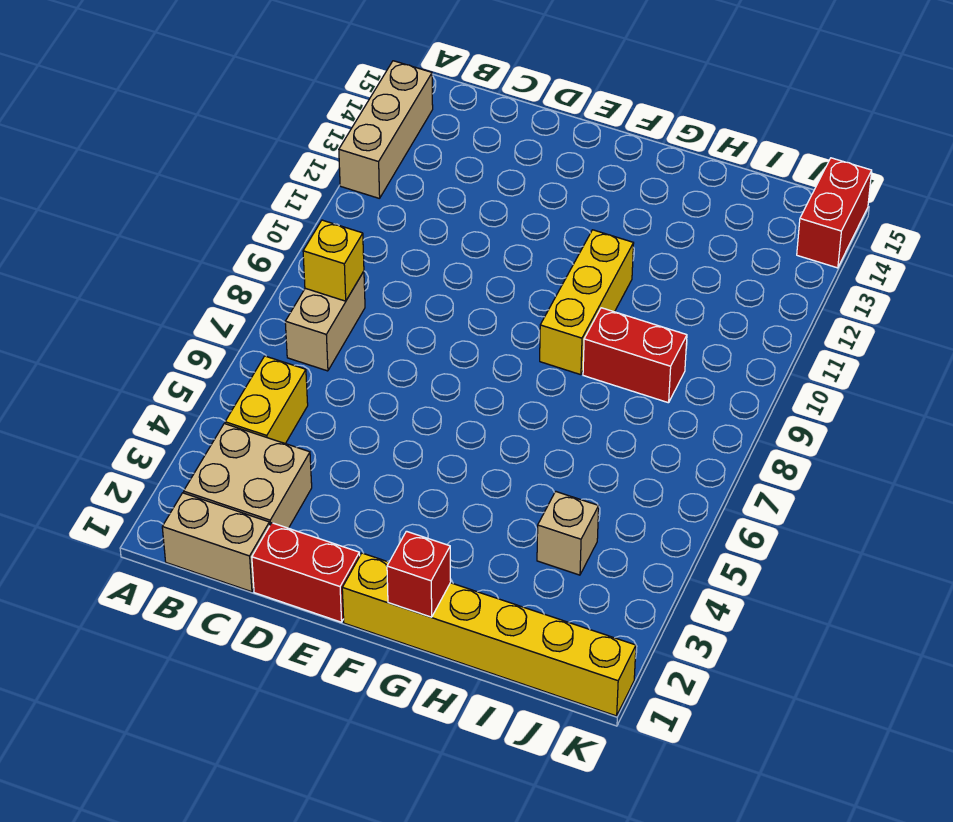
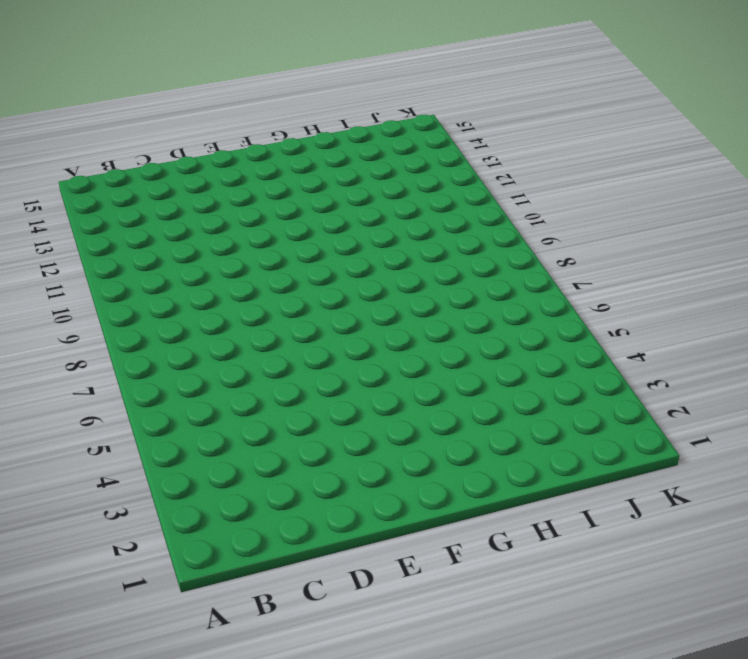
none -> tan brick A12:A14 level 1
none -> tan brick B1:C1 level 1
none -> tan brick B2:C3 level 1

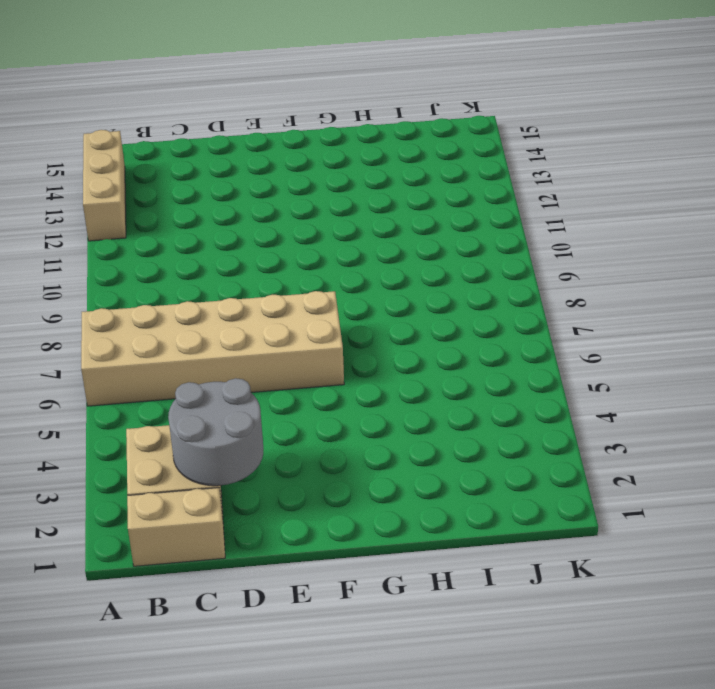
tan brick A6:F7 level 1 -> tan brick B7:B8 level 1
grey round brick C2:D3 level 2 -> none
none -> yellow brick B4:B5 level 1
none -> red brick D1:E1 level 1
none -> yellow brick F1:K1 level 1

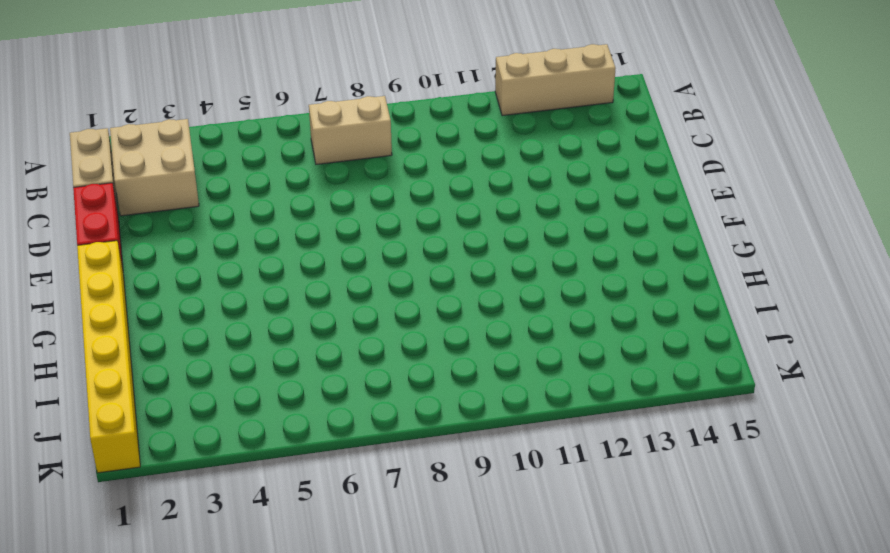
none -> yellow brick B4:B5 level 1
none -> yellow brick G9:G11 level 1
none -> red brick H9:I9 level 1

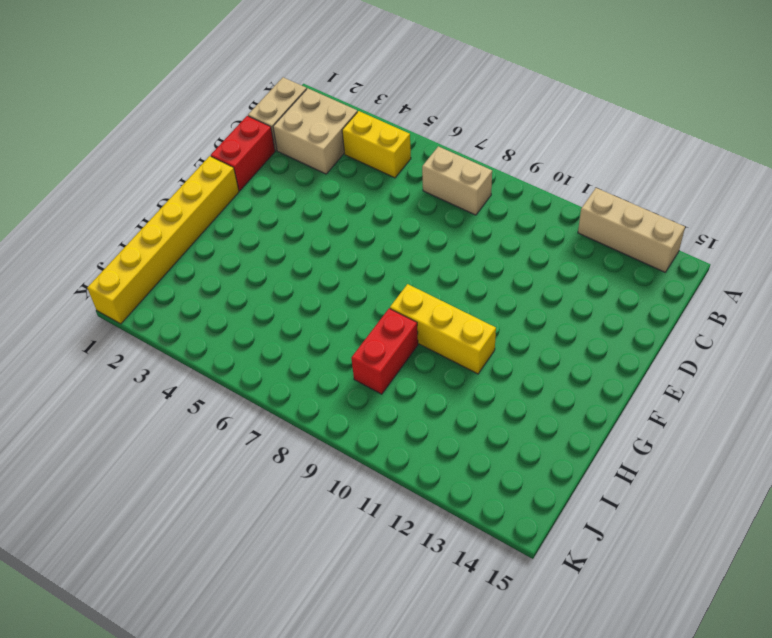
none -> tan brick I4 level 1
none -> red brick K14:K15 level 1
none -> yellow brick B8 level 2

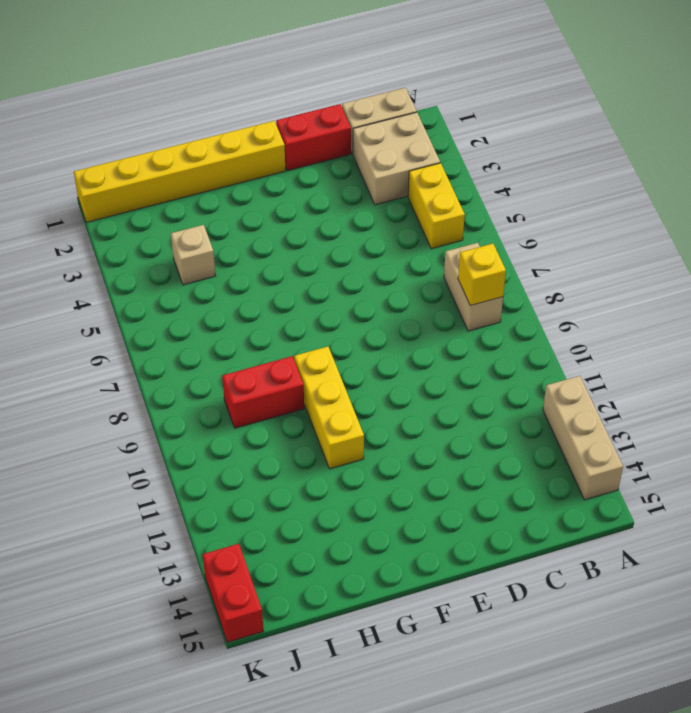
none -> red brick G1 level 2

